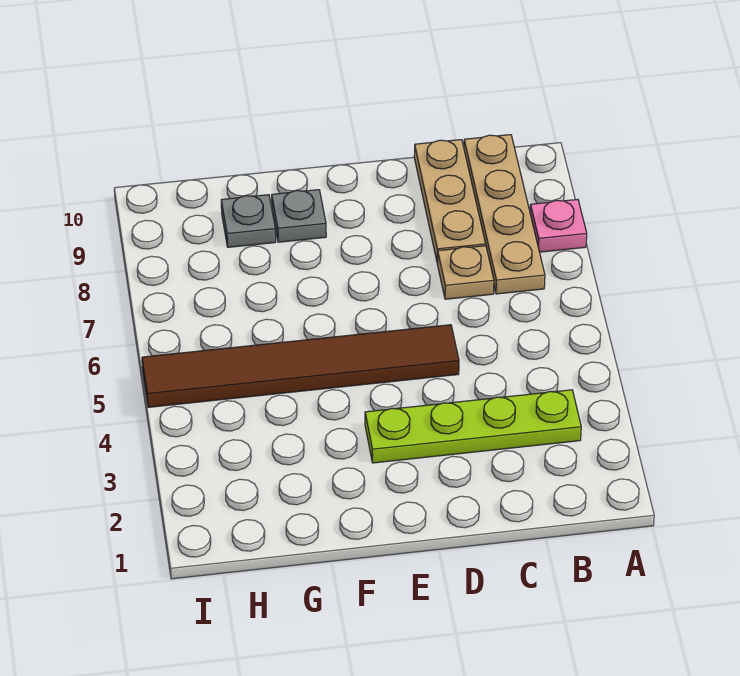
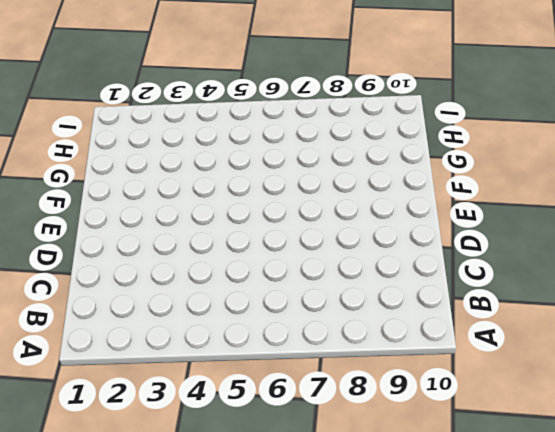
none -> pink plate A8 level 1
none -> lime plate B3:E3 level 1

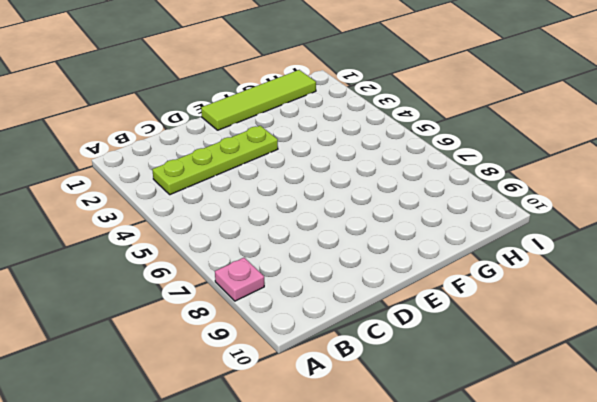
lime tile E1:H1 level 1 -> none
none -> tan plate B7:B10 level 1
none -> tan plate C7 level 1

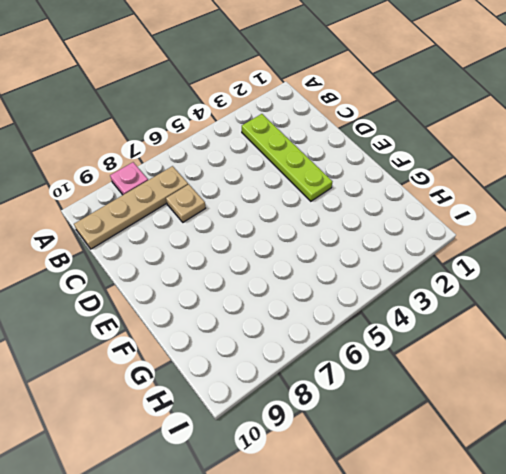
none -> tan plate C8:C10 level 1
none -> brown tile D5:I5 level 1

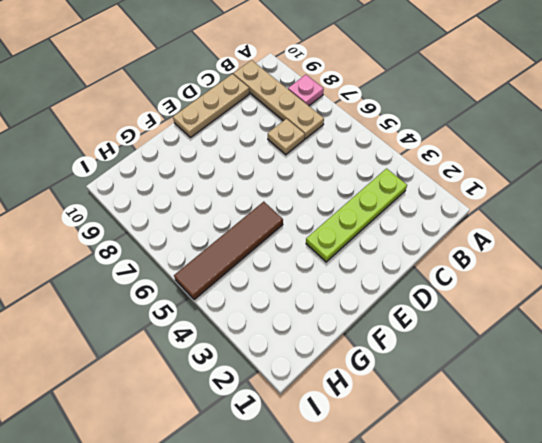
tan plate C10:E10 level 1 -> tan plate C8:C10 level 1
brown tile F5:I5 level 1 -> brown tile D5:I5 level 1
none -> grey plate F9 level 1
none -> grey plate G9 level 1

